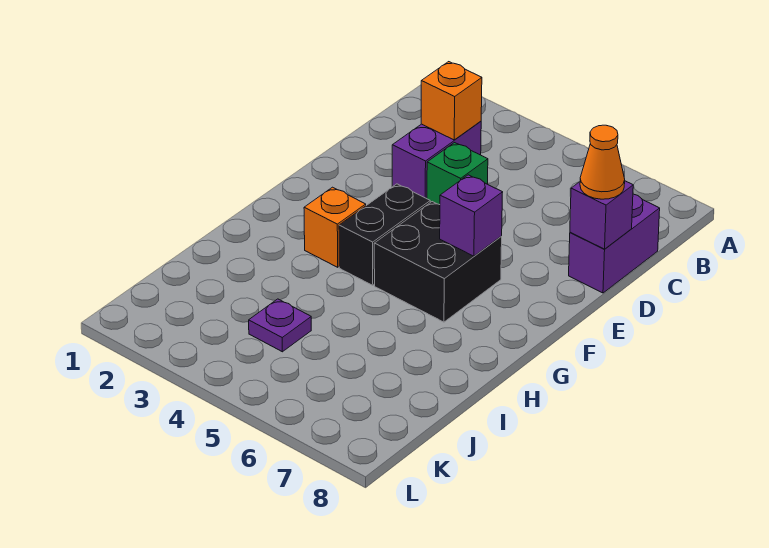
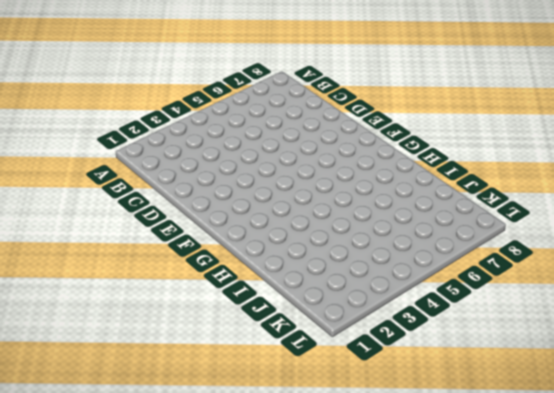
none -> purple brick C3:D3 level 1
none -> purple brick C8:D8 level 1

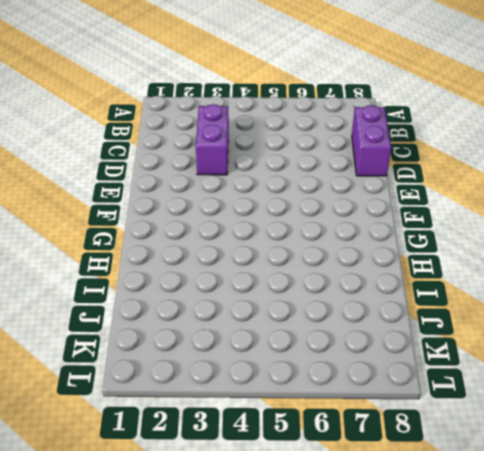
none -> green brick D4 level 1
none -> black brick F4:G4 level 1

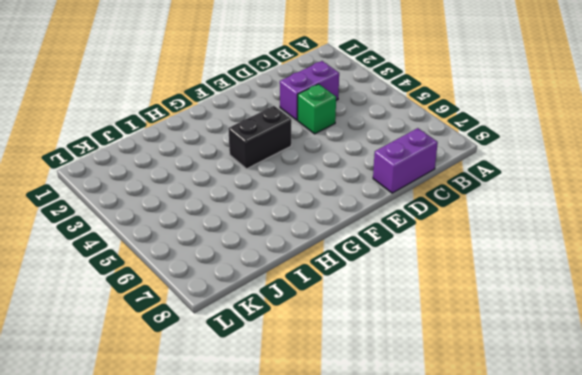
none -> black brick F5:G6 level 1
none -> orange brick G3 level 1

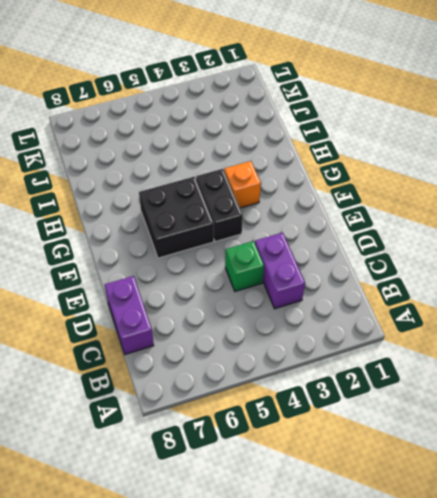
none -> purple plate J4 level 1
none -> orange brick C3 level 2

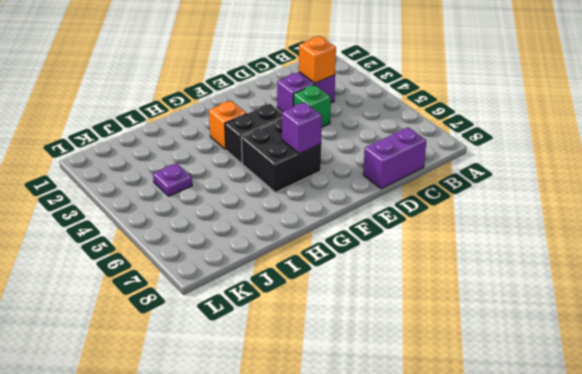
none -> purple brick D8 level 2
none -> orange cone D8 level 3

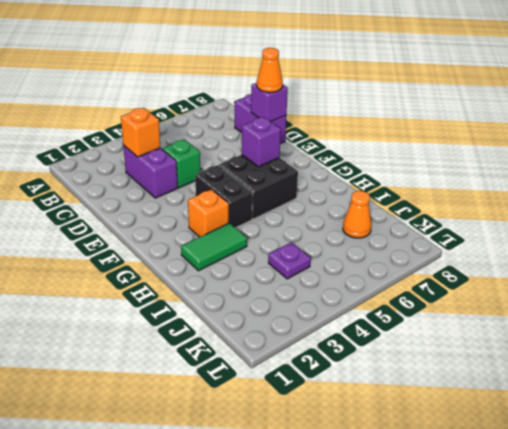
green tile H2:H3 level 1 -> none
orange cone J7 level 1 -> none

